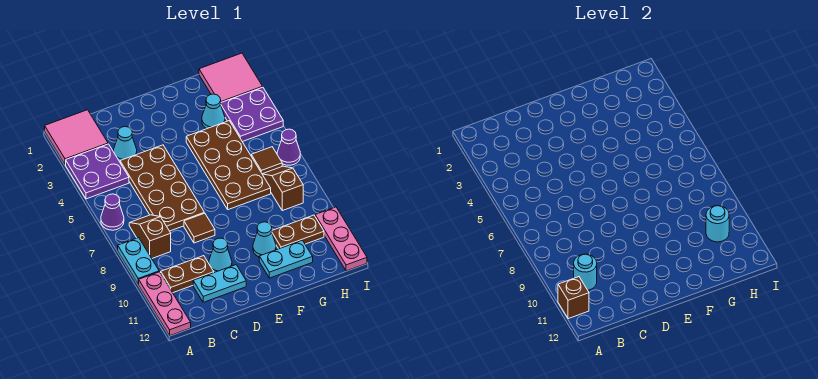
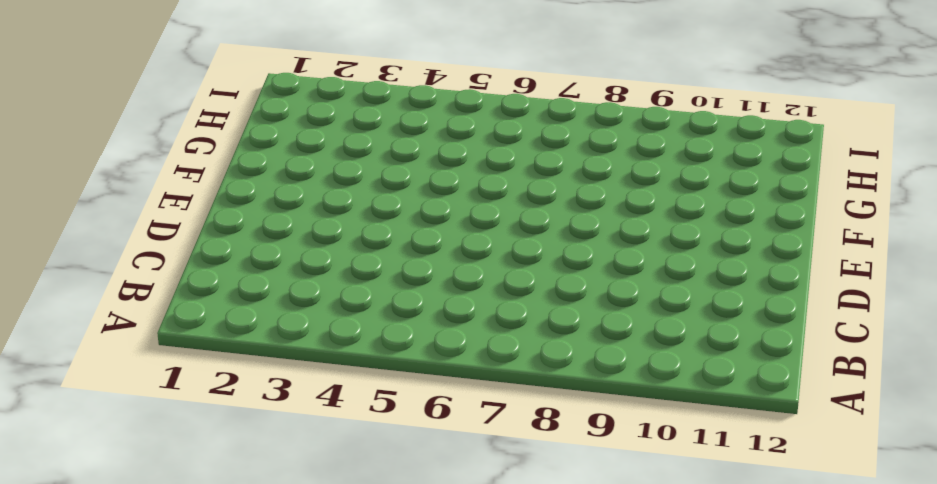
none -> pink tile A1:B2 level 1
none -> purple plate A3:B4 level 1
none -> purple cone A6 level 1

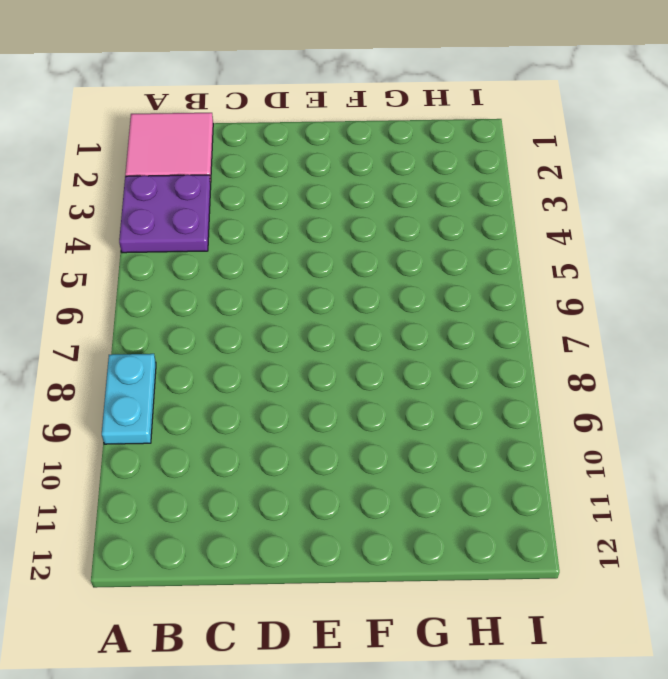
none -> purple cone A6 level 1
none -> pink plate A10:A12 level 1
none -> brown slope B7:B8 level 1 top 8

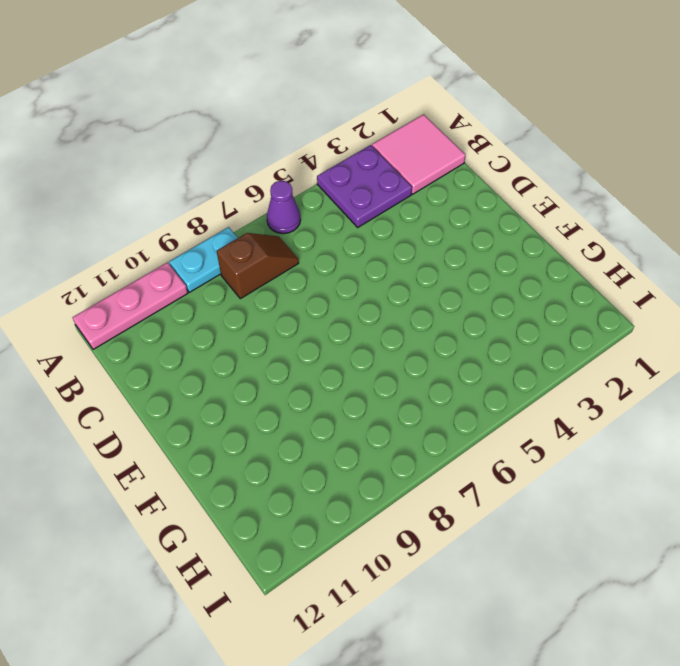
none -> brown plate B10:C10 level 1
none -> cyan cone C3 level 1
none -> brown plate C4:D7 level 1

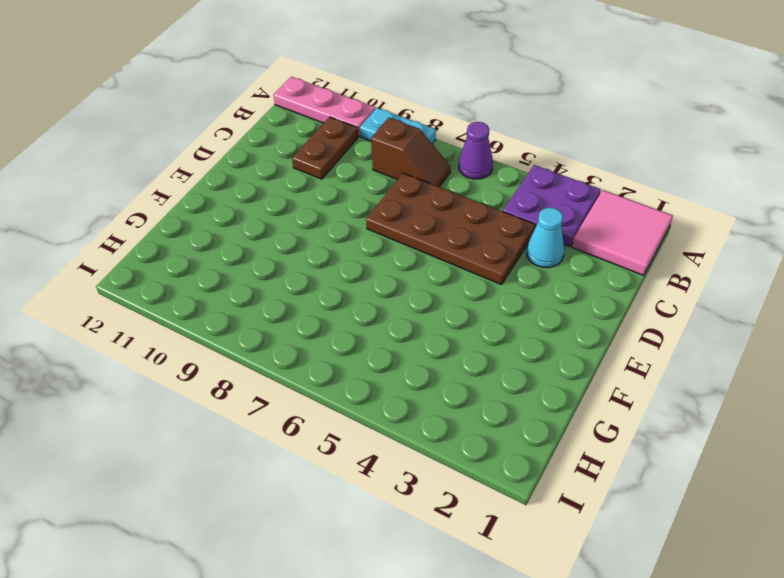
none -> cyan plate C11:D11 level 1
none -> brown tile D8 level 1
none -> cyan cone D10 level 1

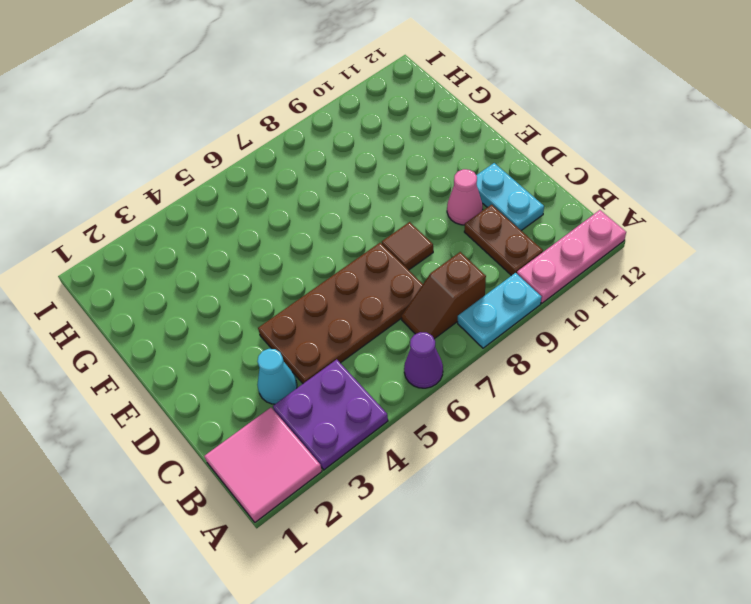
pink cone D10 level 1 -> cyan cone D10 level 1
none -> brown plate F4:G7 level 1
none -> cyan cone F10 level 1
none -> cyan plate F11:G11 level 1

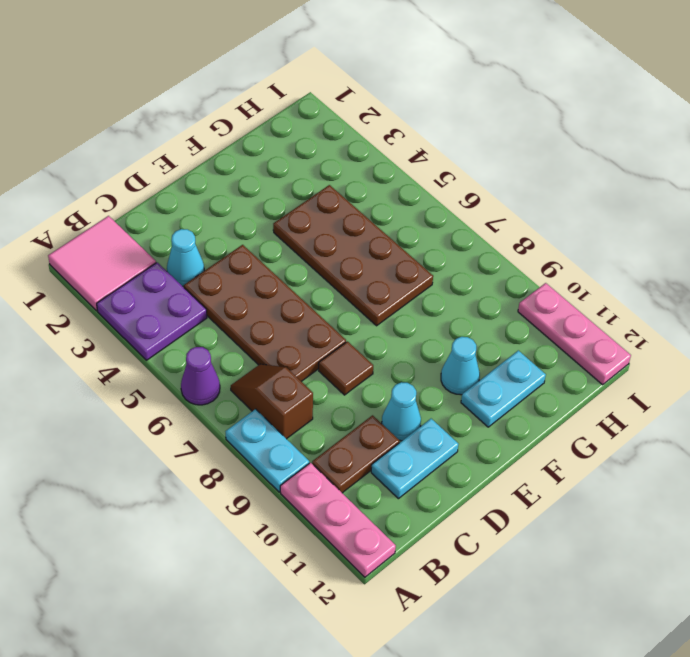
none -> cyan cone G3 level 1
none -> brown plate G10:H10 level 1
none -> pink tile H1:I2 level 1

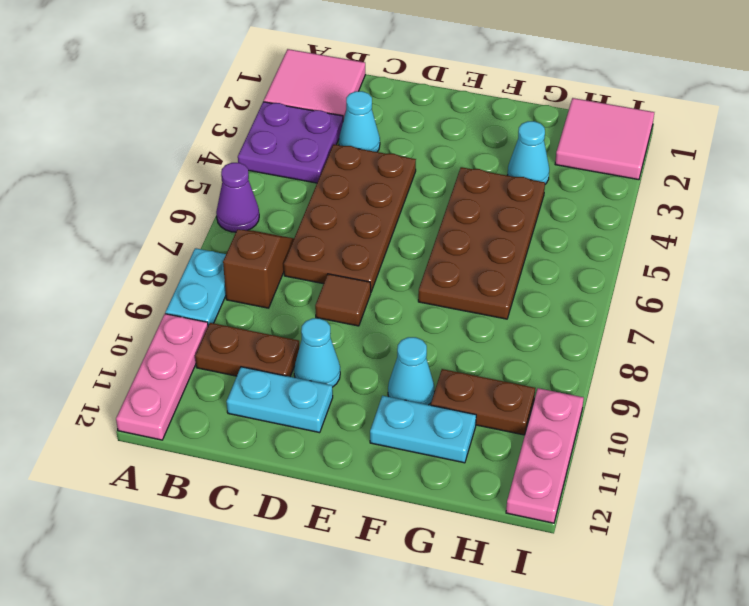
none -> purple plate H3:I4 level 1
none -> brown tile H6 level 1
none -> brown slope H7:H8 level 1 top 8

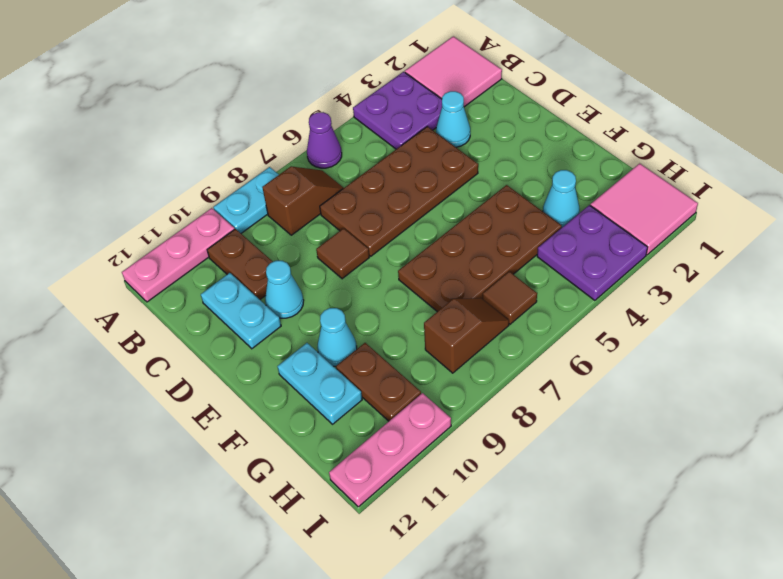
none -> purple cone I6 level 1
none -> brown brick A11 level 2
none -> cyan round brick B10 level 2

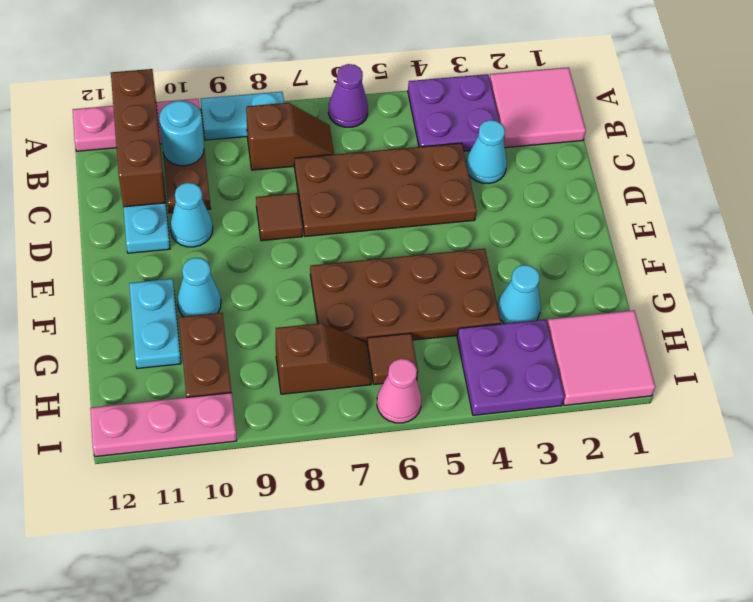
brown brick A11:C11 level 2 -> brown brick A11 level 2
pink cone I6 level 1 -> purple cone I6 level 1
none -> cyan round brick H10 level 2

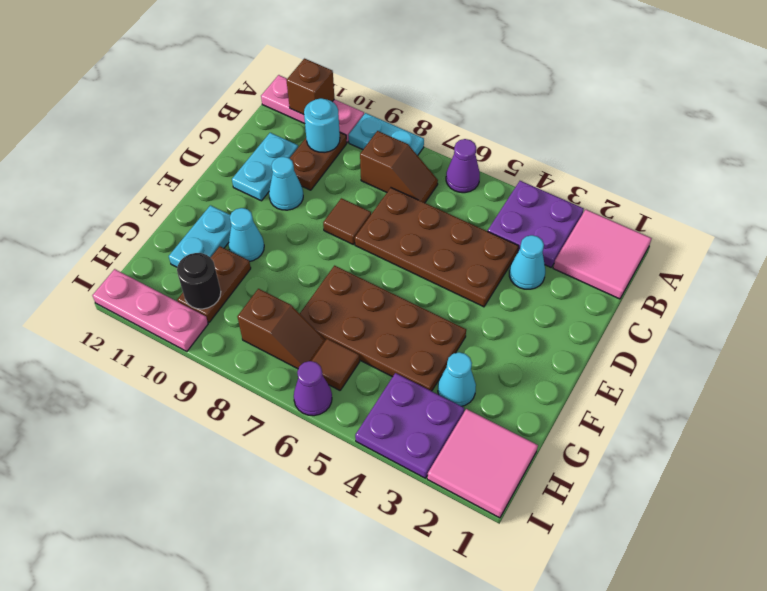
black round brick H10 level 2 -> cyan round brick H10 level 2

